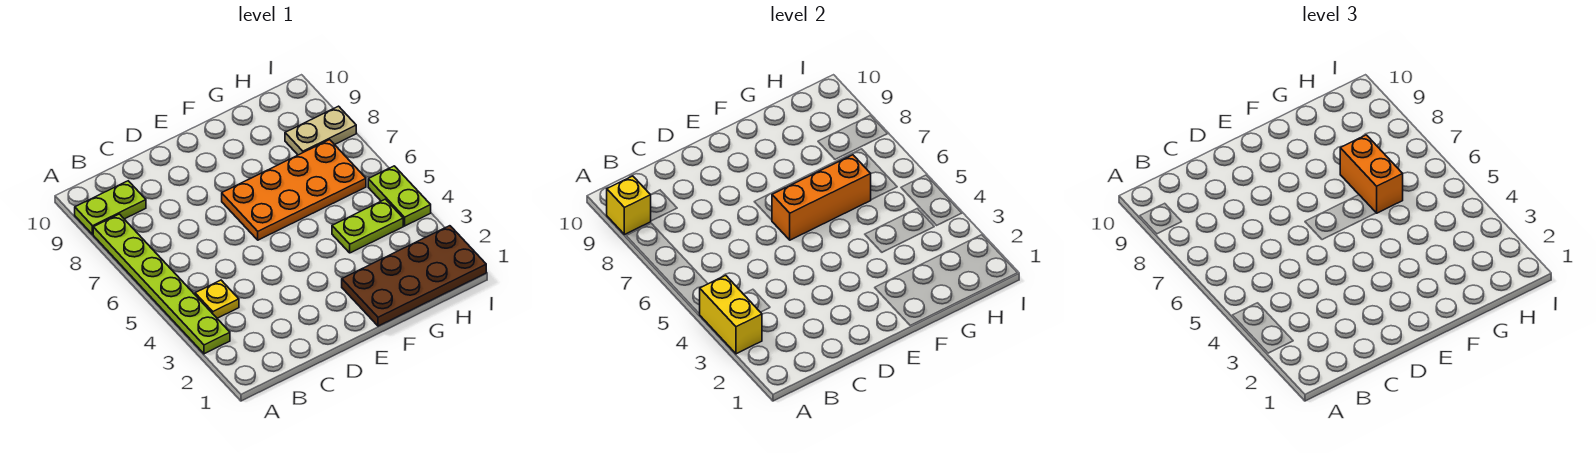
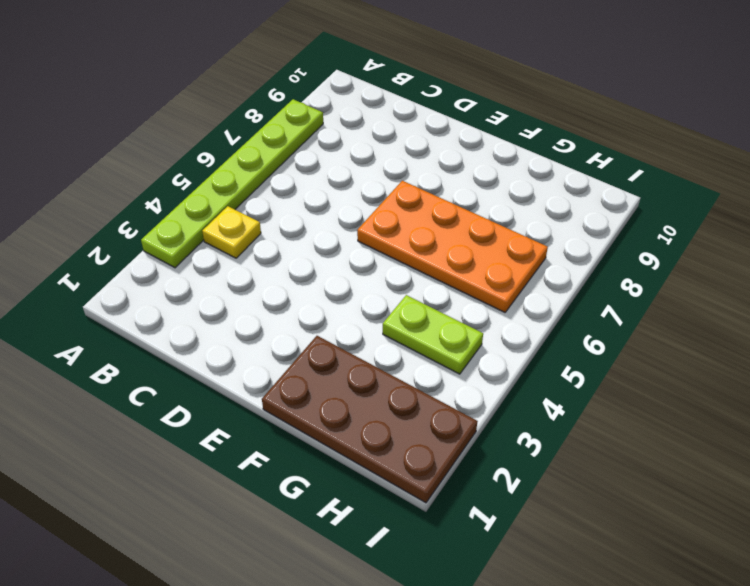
none -> lime plate A9:B9 level 1
none -> tan plate H8:I8 level 1
none -> lime plate I4:I5 level 1

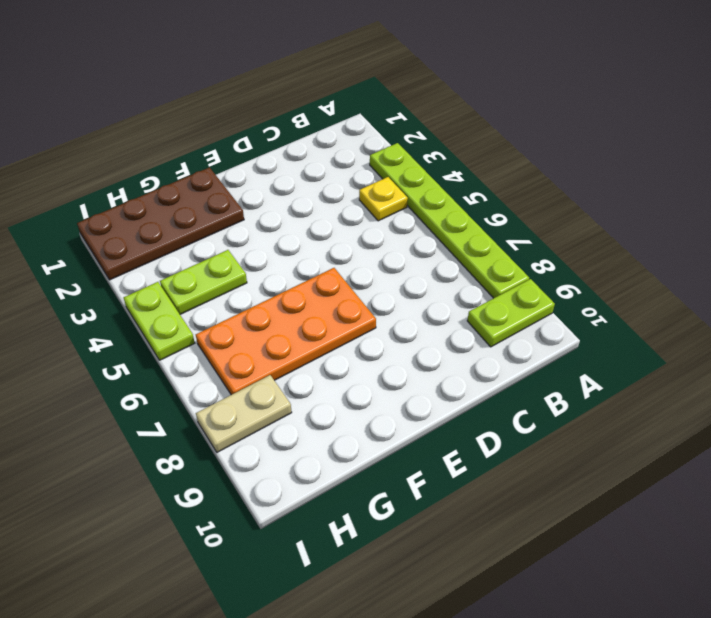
none -> yellow brick A3:A4 level 2
none -> yellow brick A9 level 2
none -> orange brick E6:G6 level 2

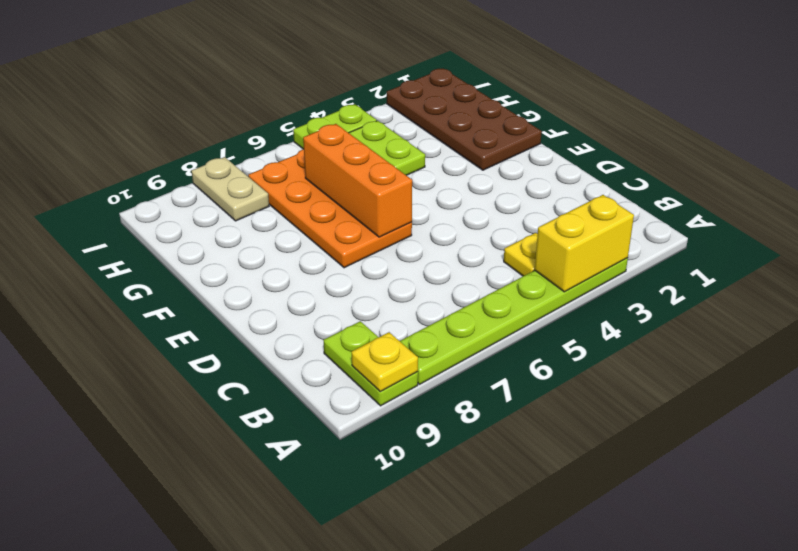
yellow plate A9 level 2 -> yellow brick A9 level 2
none -> orange brick G6:G7 level 3

